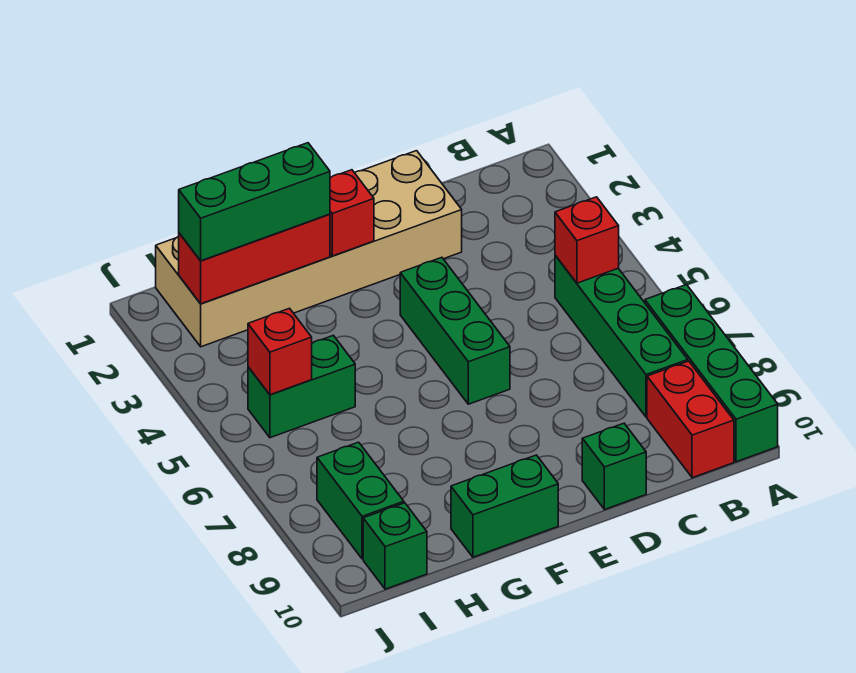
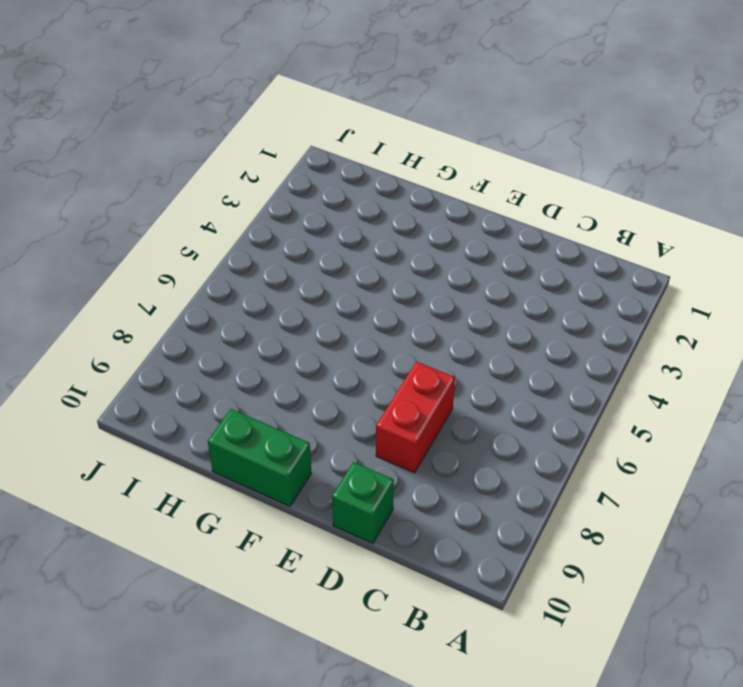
red brick D7:D8 level 1 -> red brick B9:B10 level 1
none -> green brick A7:A10 level 1
none -> green brick B5:B8 level 1
none -> tan brick D1:I2 level 1

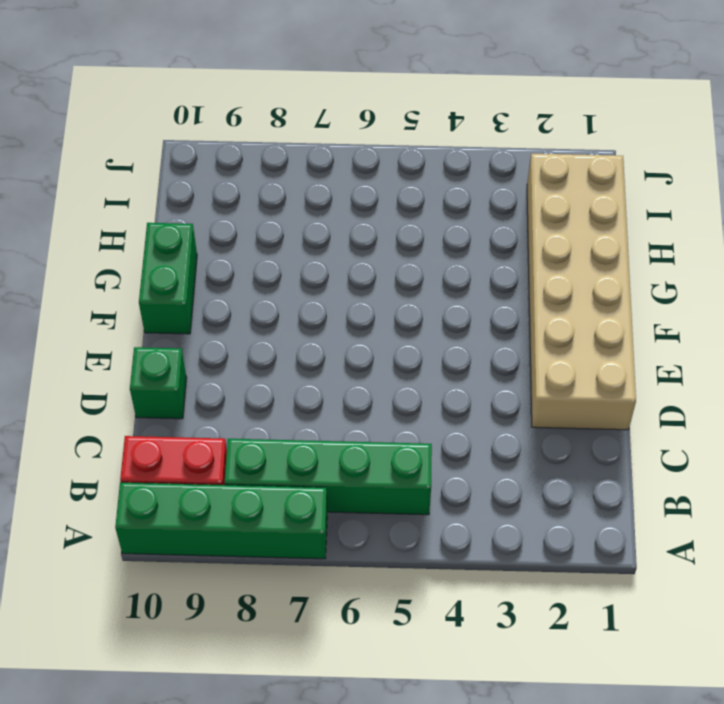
none -> green brick E4:E6 level 1
none -> green brick H5:I5 level 1
none -> green brick I8:I9 level 1

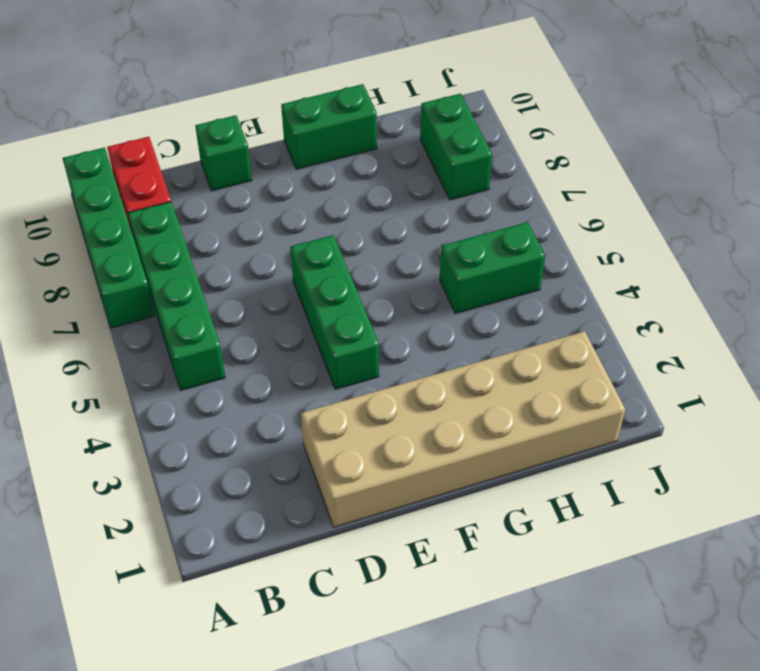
none -> green brick I10 level 1
none -> red brick B5 level 2
none -> red brick F2 level 2

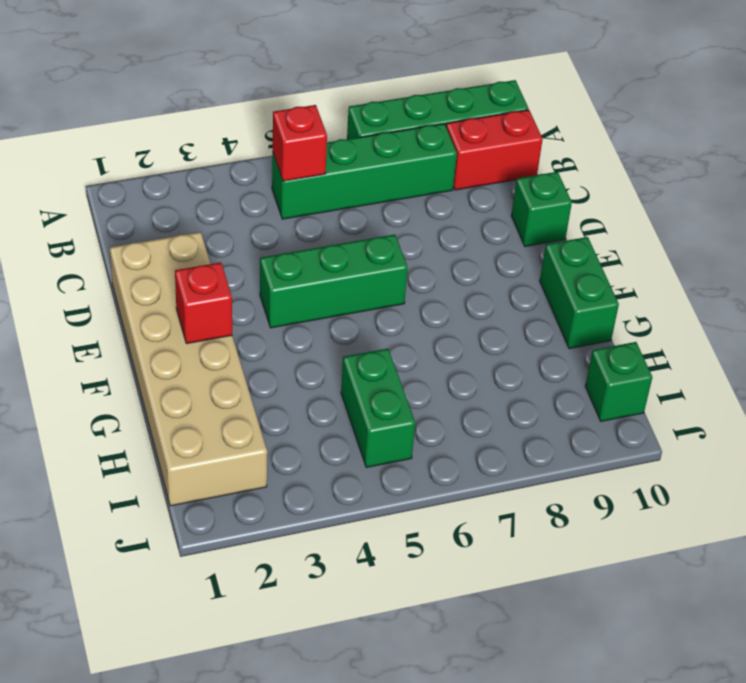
none -> green brick I8:I9 level 1
none -> red brick G2:I2 level 2
none -> red brick I5 level 2

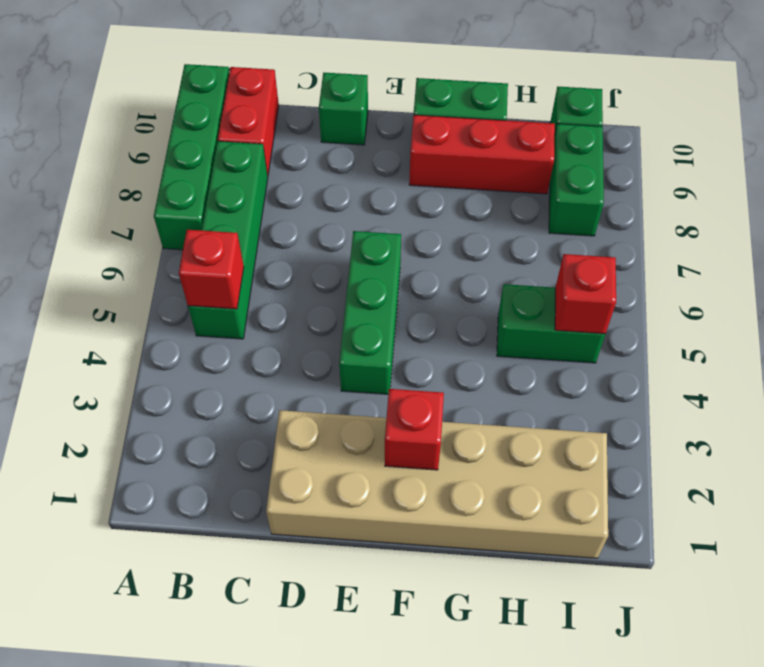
red brick F9:H9 level 1 -> red brick G2:I2 level 2
none -> green brick G2:I2 level 3

